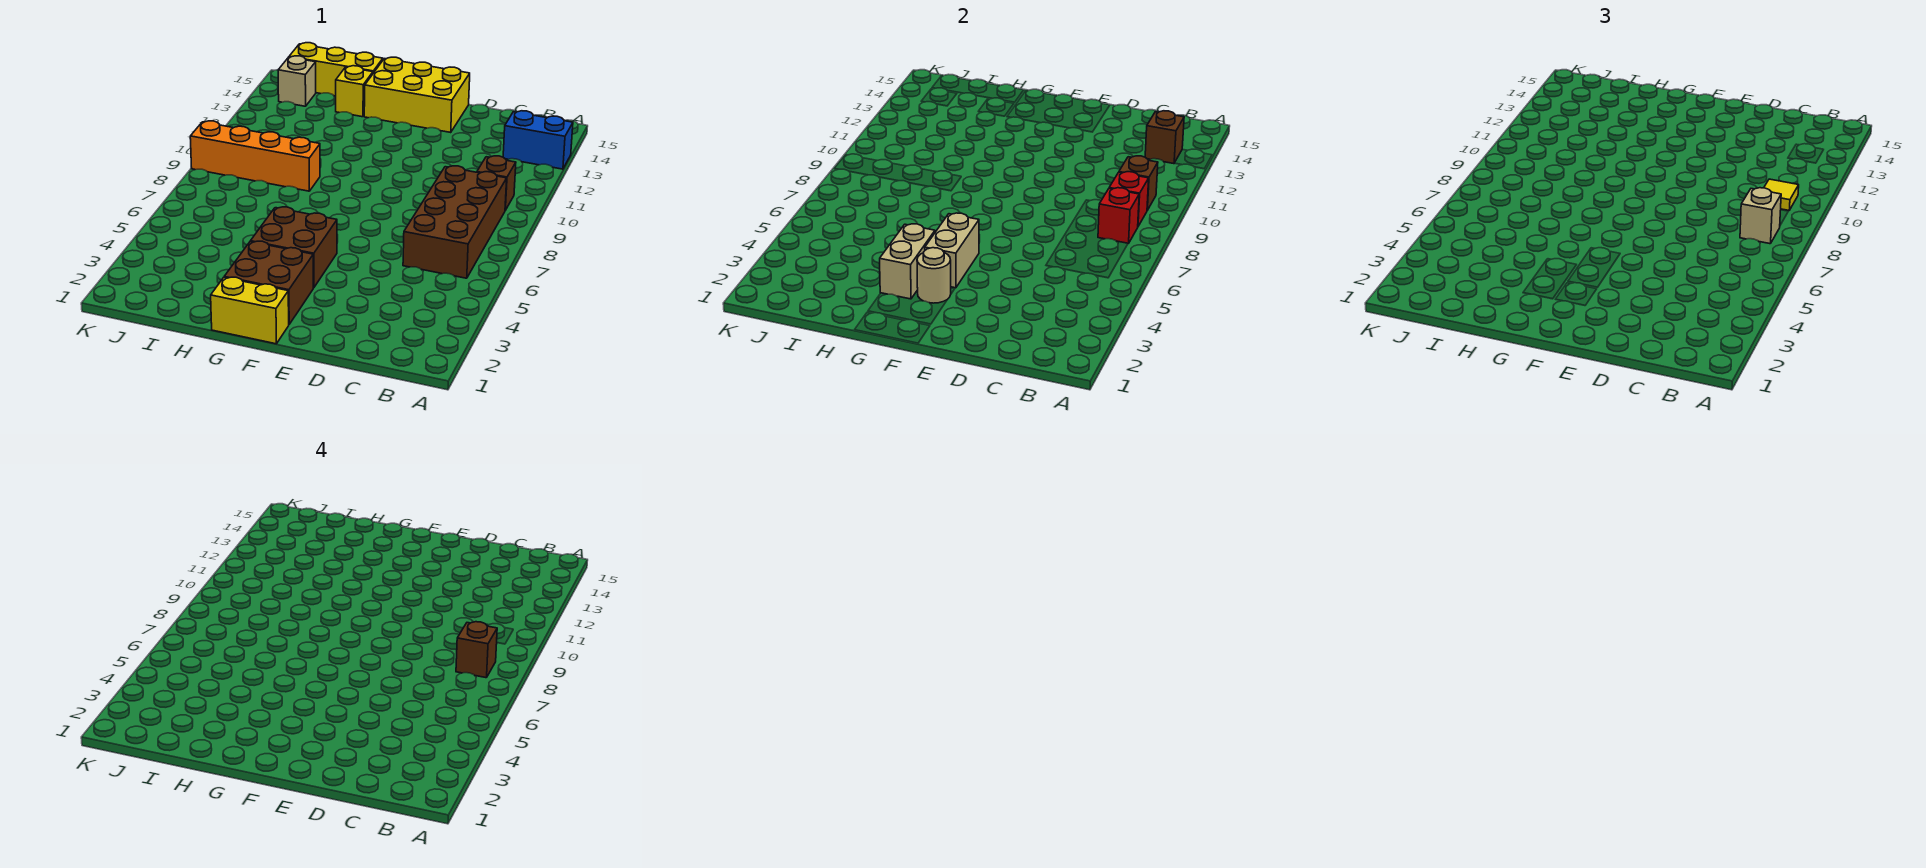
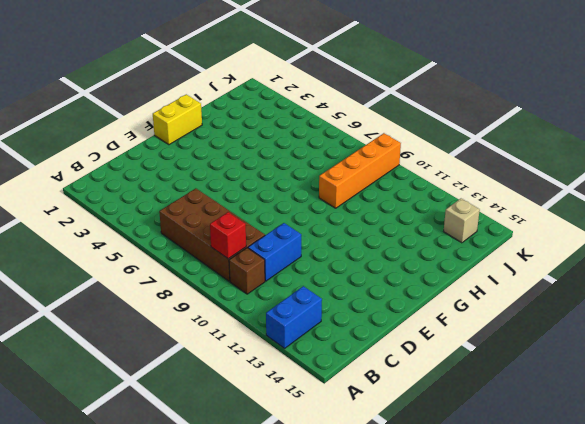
blue brick C10:D10 level 1 -> none
none -> yellow brick E14:G15 level 1
none -> brown brick F2:G3 level 1
none -> brown brick F4:G5 level 1

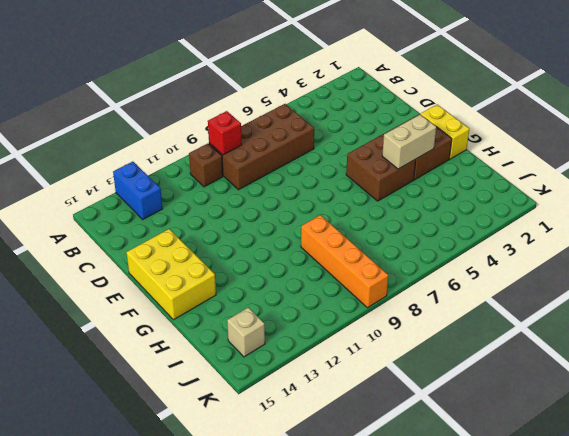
none -> yellow brick H14 level 1
none -> yellow brick H15:J15 level 1
none -> red brick B8 level 2

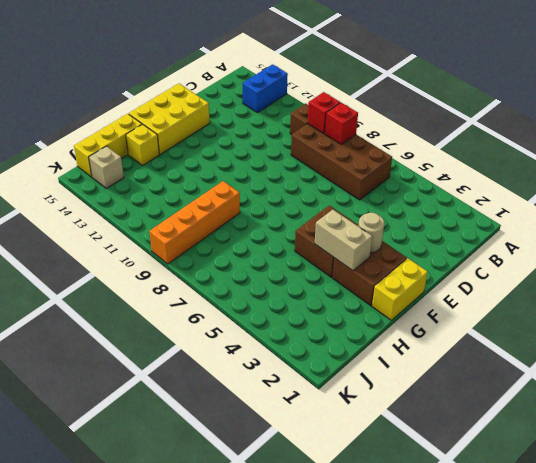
none -> brown brick B10 level 2
none -> brown brick B13 level 2
none -> tan brick F4:F5 level 2

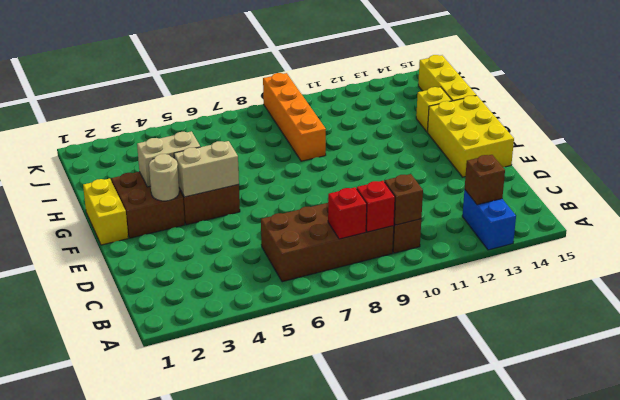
none -> tan brick J14 level 1
none -> tan brick B8 level 3
none -> yellow tile B10 level 3

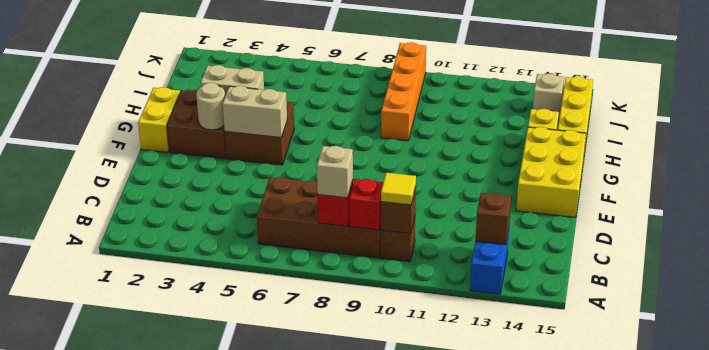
none -> brown brick B8 level 4

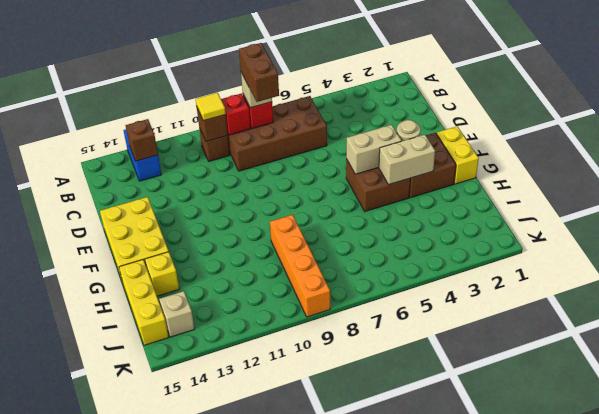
brown brick B8:C8 level 4 -> brown brick B8 level 4

